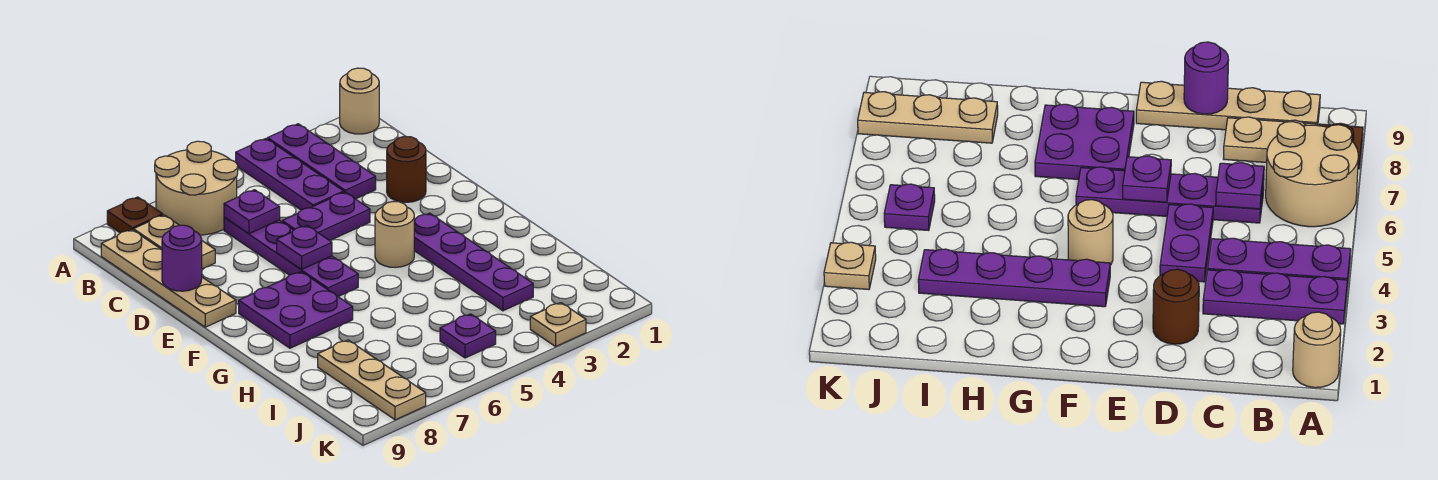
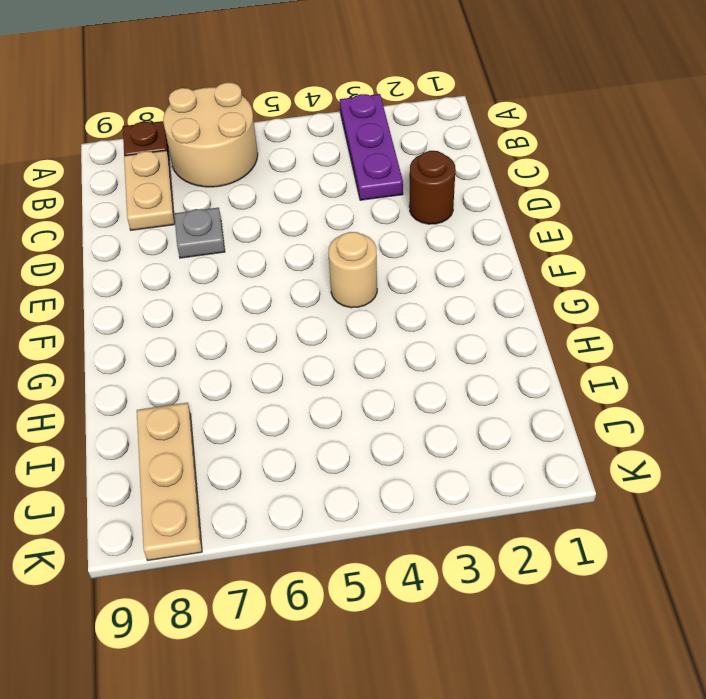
grey plate D7 level 1 -> none
none -> tan round brick A1 level 1
none -> purple plate A4:C4 level 1
none -> tan plate B9:E9 level 1

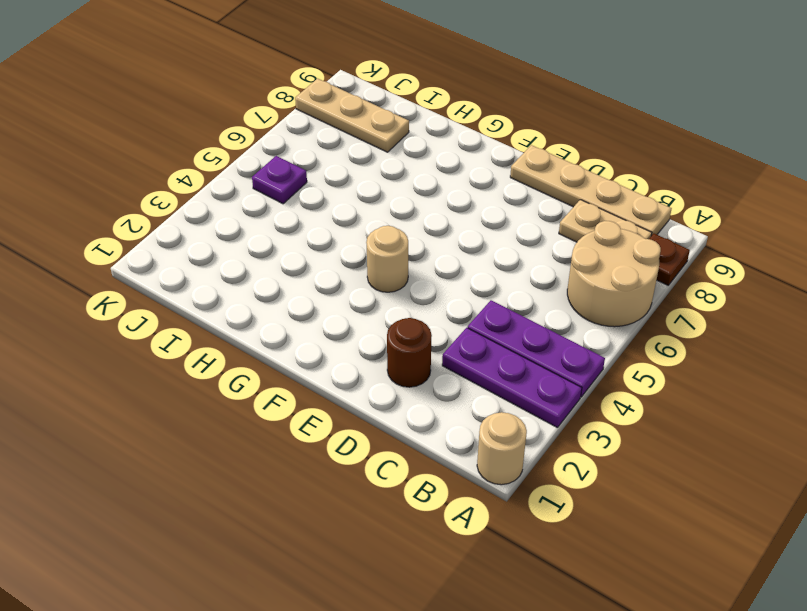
none -> purple plate C6:F6 level 1
none -> purple plate D4:D5 level 1
none -> purple plate F3:I3 level 1

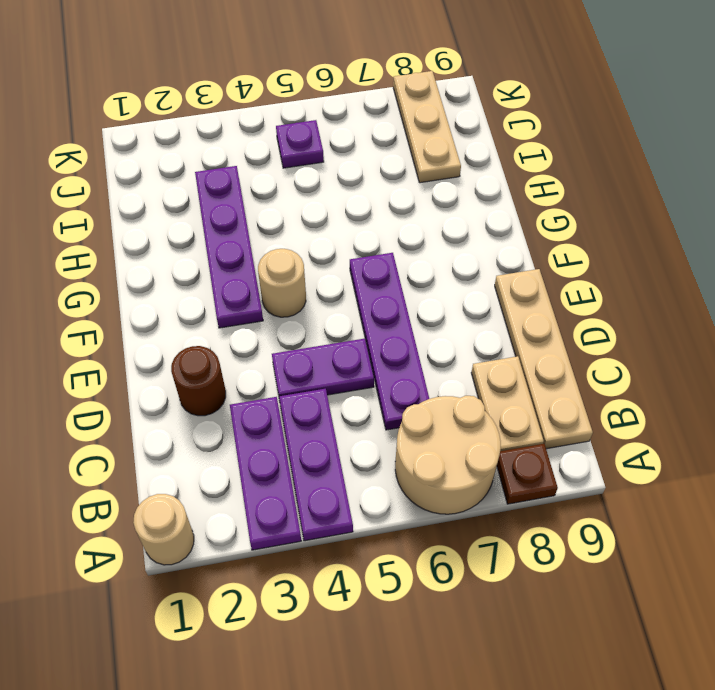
none -> purple plate F7:G8 level 1
none -> tan plate K3 level 1
none -> purple plate C6 level 2

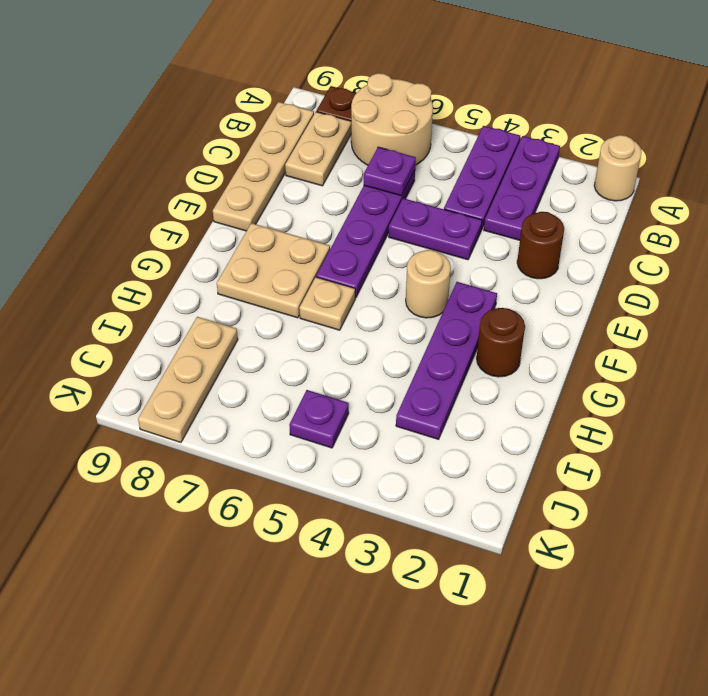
tan plate F7:G8 level 1 -> purple plate F7:G8 level 1
brown round brick G2 level 1 -> none
tan plate G6 level 1 -> tan plate K3 level 1
none -> purple round brick D9 level 2
none -> purple plate E6 level 2

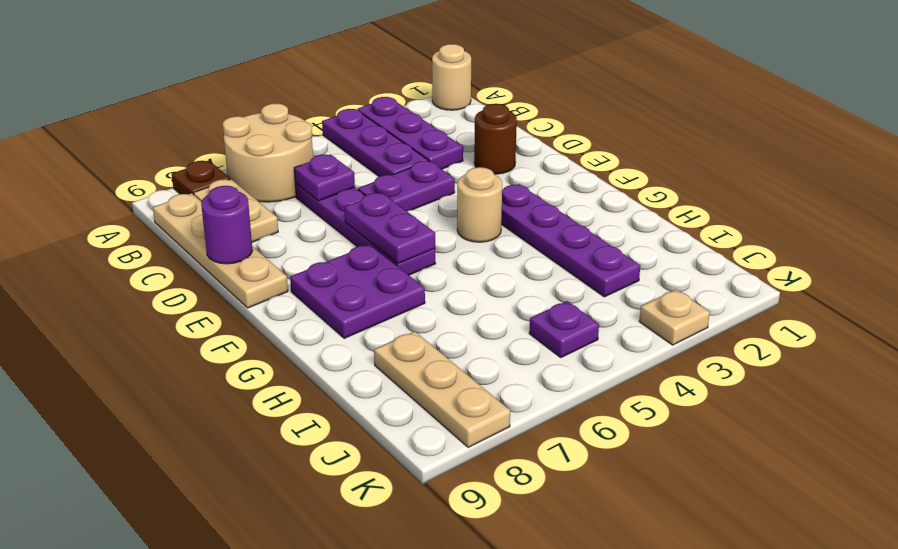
purple plate E6:F6 level 2 -> purple plate E6 level 2

